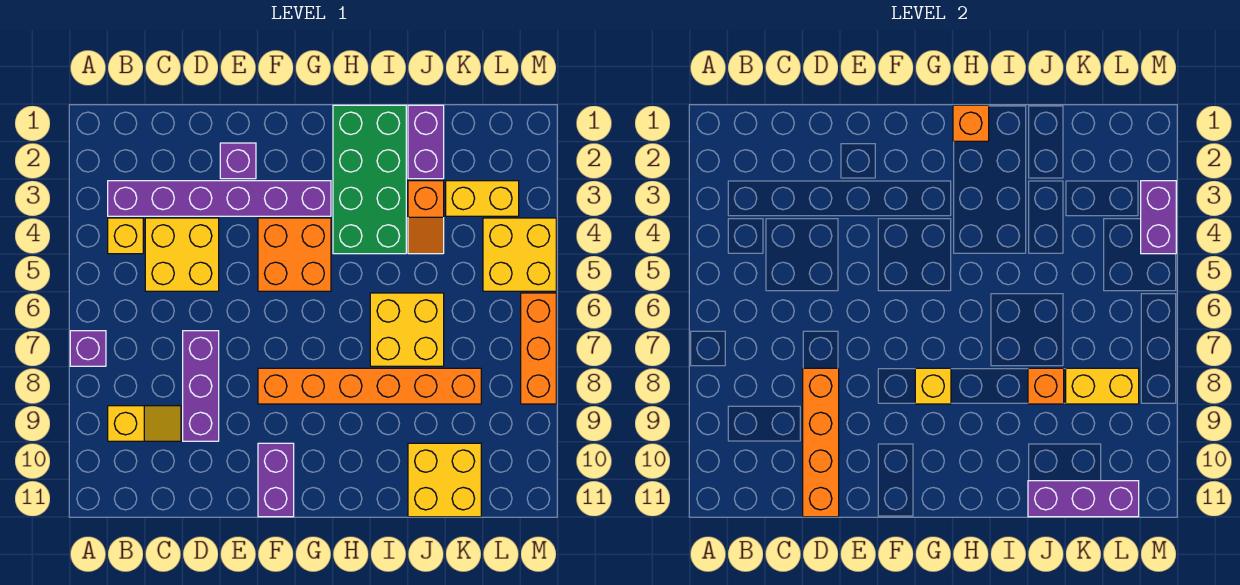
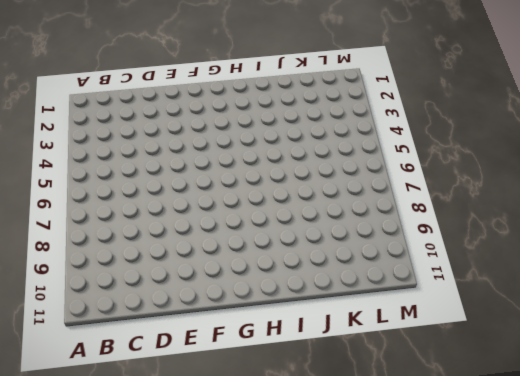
none -> purple brick A7 level 1
none -> purple brick B3:G3 level 1
none -> yellow brick B4 level 1

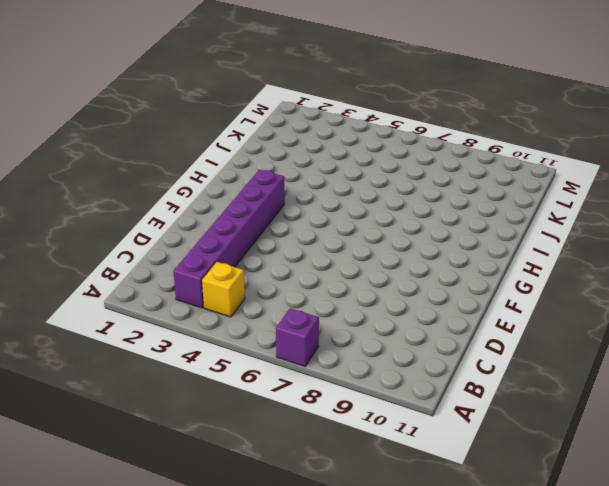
none -> yellow slope B9:C9 level 1 top B
none -> yellow brick C4:D5 level 1
none -> purple brick D7:D9 level 1

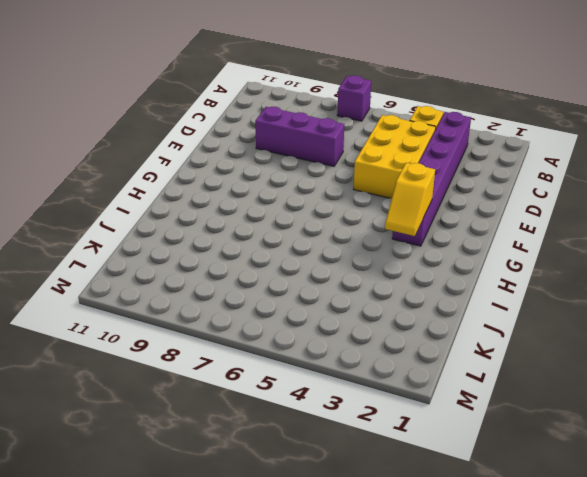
yellow brick C4:E5 level 1 -> yellow brick C4:D5 level 1
yellow slope G3:H3 level 2 top G -> yellow slope B9:C9 level 1 top B
none -> purple brick E2 level 1
none -> orange brick F4:G5 level 1
none -> orange brick F8:K8 level 1

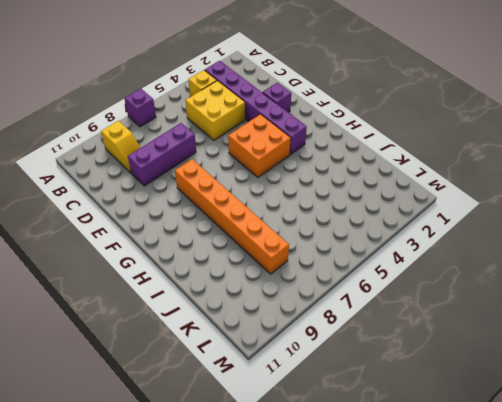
none -> purple brick F10:F11 level 1
none -> green brick H1:I4 level 1
none -> yellow brick I6:J7 level 1

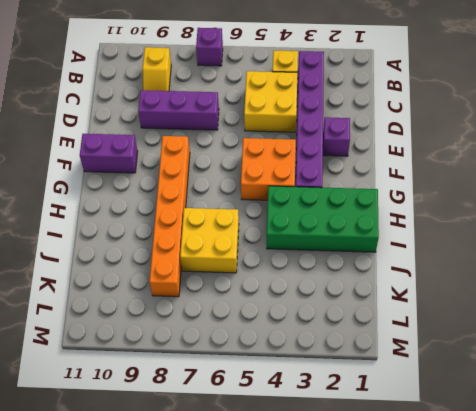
none -> purple brick J1:J2 level 1
none -> orange slope J3:J4 level 1 top 3
none -> yellow brick J10:K11 level 1

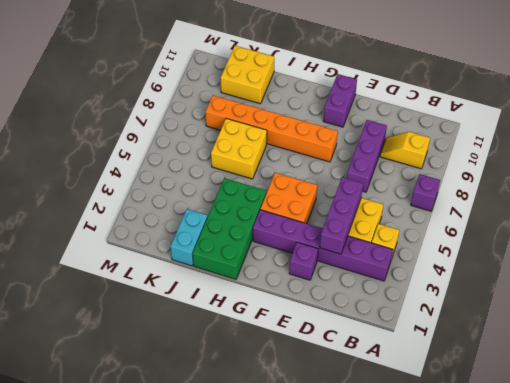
purple brick D3:D5 level 2 -> purple brick J11:L11 level 2
cyan brick J1:J2 level 1 -> purple brick J1:J2 level 1
none -> orange slope J3:J4 level 1 top 3
none -> yellow brick K3:L3 level 1
none -> yellow brick L4:M5 level 1

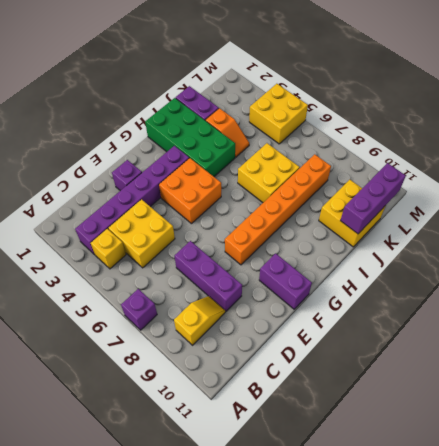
none -> yellow brick K3:L3 level 1
none -> orange brick M6:M8 level 1
none -> orange brick D8:D11 level 2

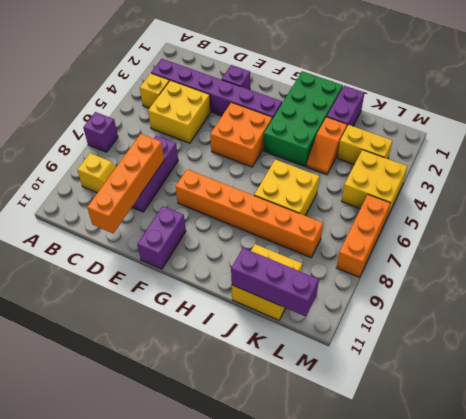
none -> yellow brick G8 level 2
none -> orange brick H1 level 2
none -> orange brick J8 level 2

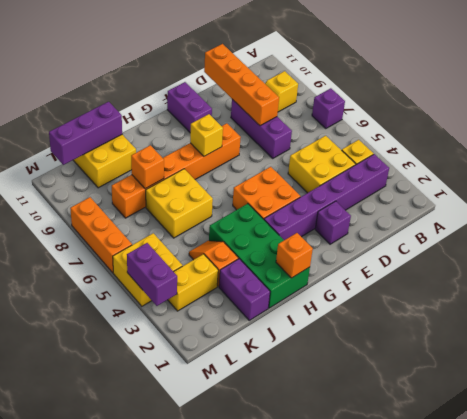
none -> yellow brick K8:L8 level 2

